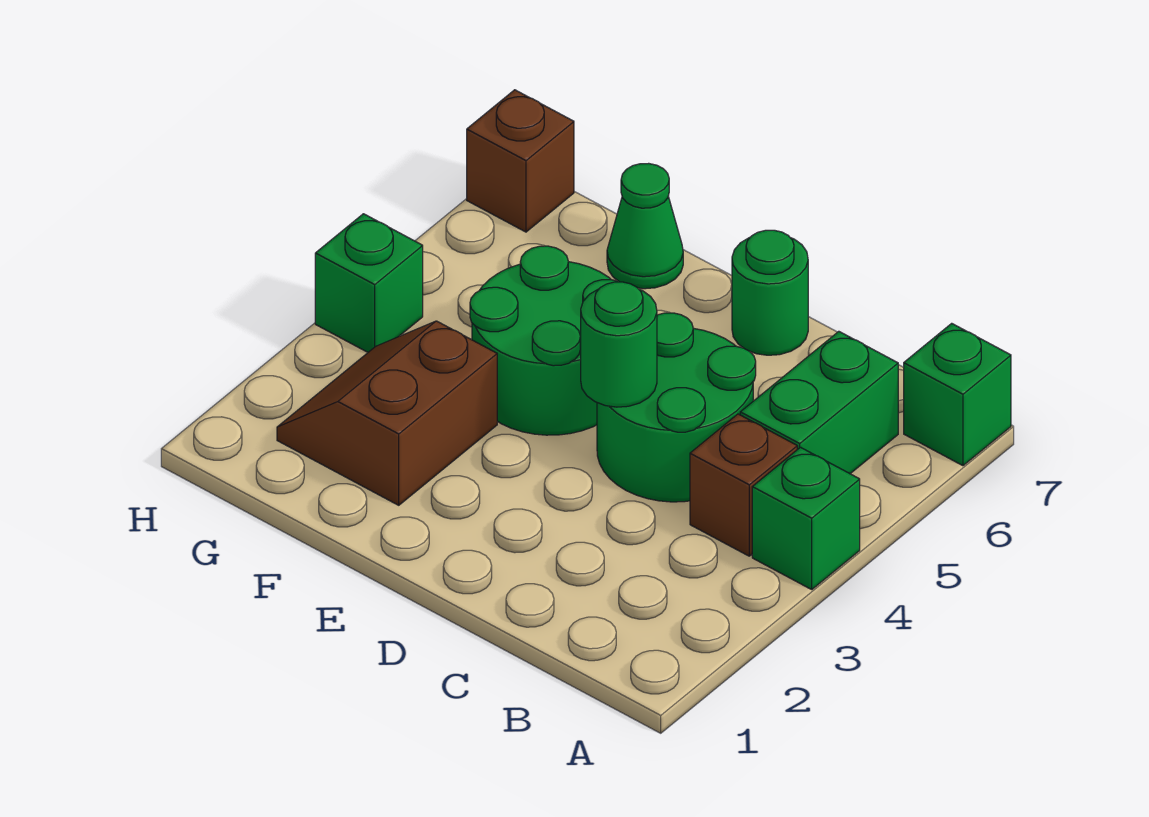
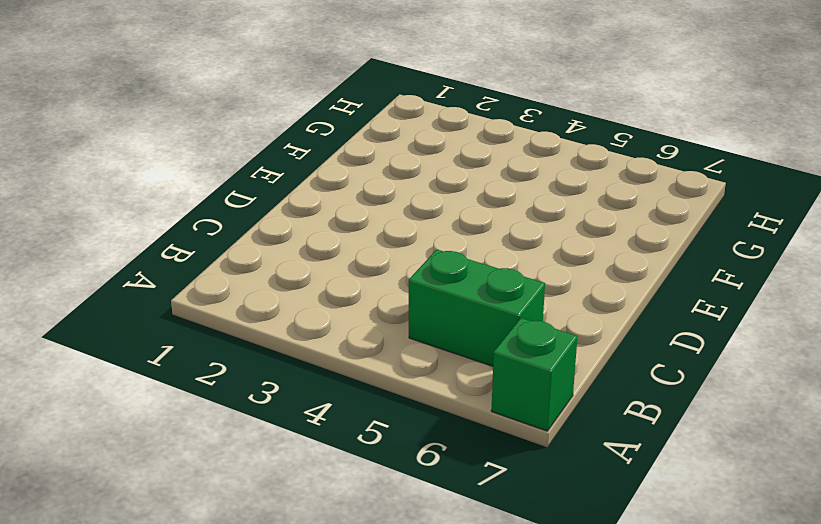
none -> green brick A4 level 1
none -> brown brick B4 level 1
none -> green round brick C4:D5 level 1

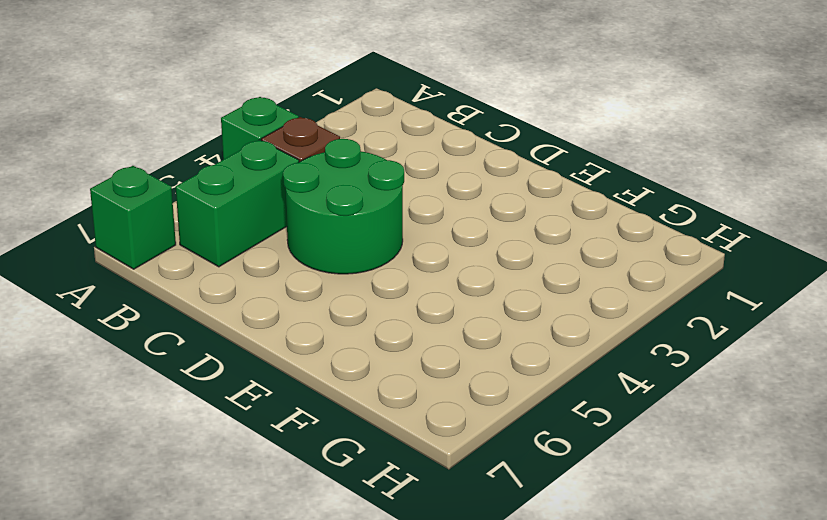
none -> green round brick D7 level 1
none -> green round brick E4:F5 level 1
none -> brown slope F2:G3 level 1 top F

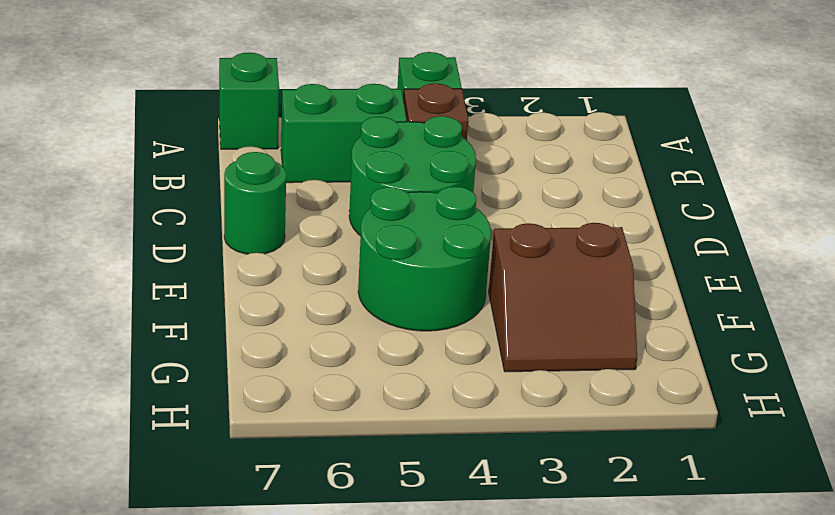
none -> green cone F7 level 1
none -> green brick H4 level 1
none -> brown brick H7 level 1

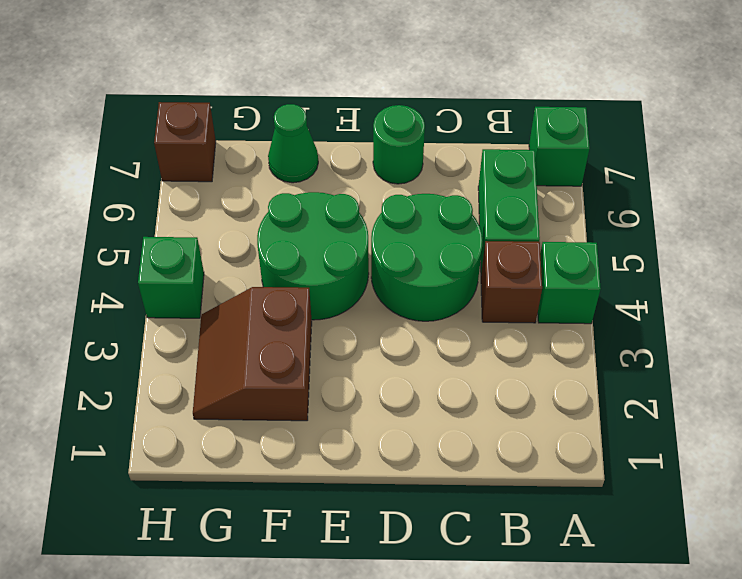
none -> green round brick D4 level 2

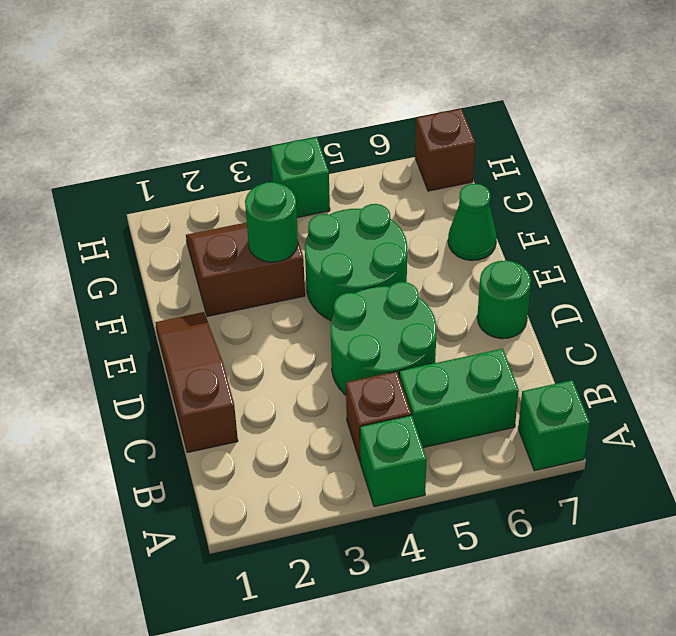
brown slope C1:E1 level 1 top C -> none
green round brick F3 level 2 -> green round brick D4 level 2

